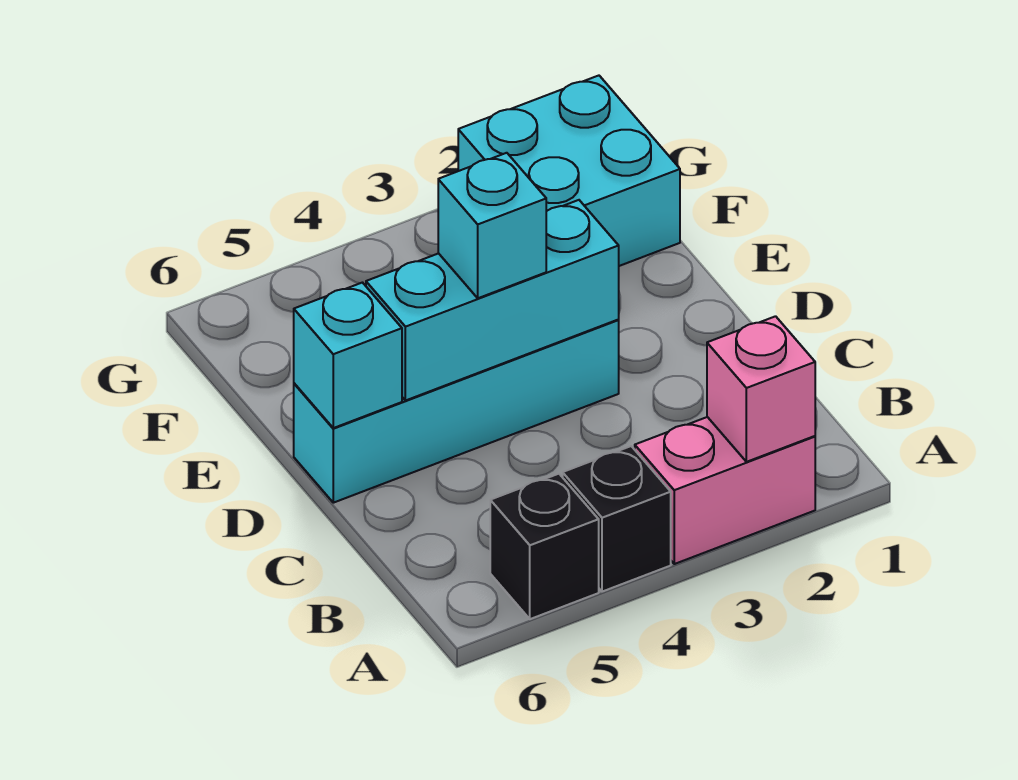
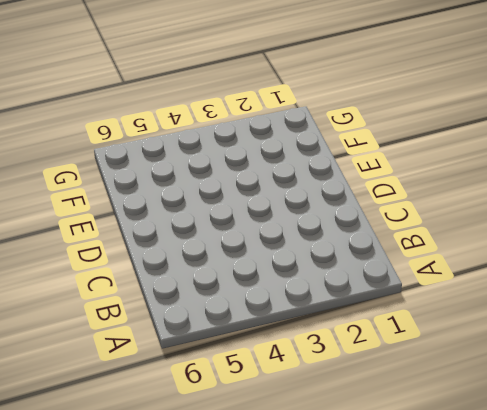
none -> pink brick A2:A3 level 1
none -> black brick A4 level 1

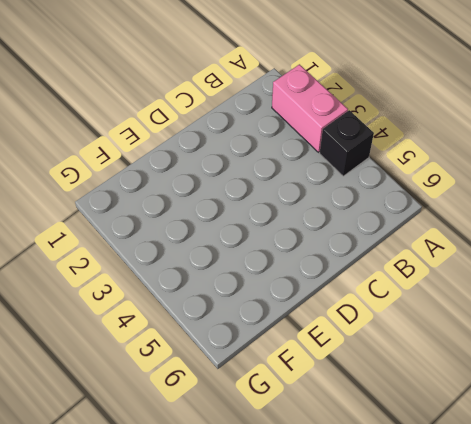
none -> black brick A5 level 1
none -> cyan brick D3:D6 level 1

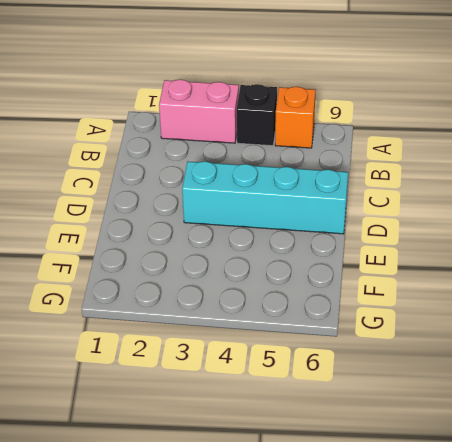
orange brick A5 level 1 -> black brick A5 level 1
none -> cyan brick F1:G2 level 1
none -> pink brick A2 level 2

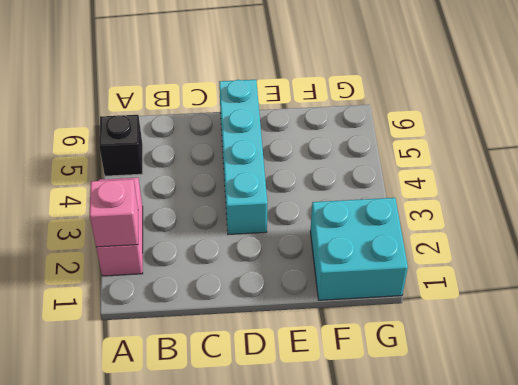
none -> black brick A4 level 1
none -> cyan brick D3:D5 level 2

